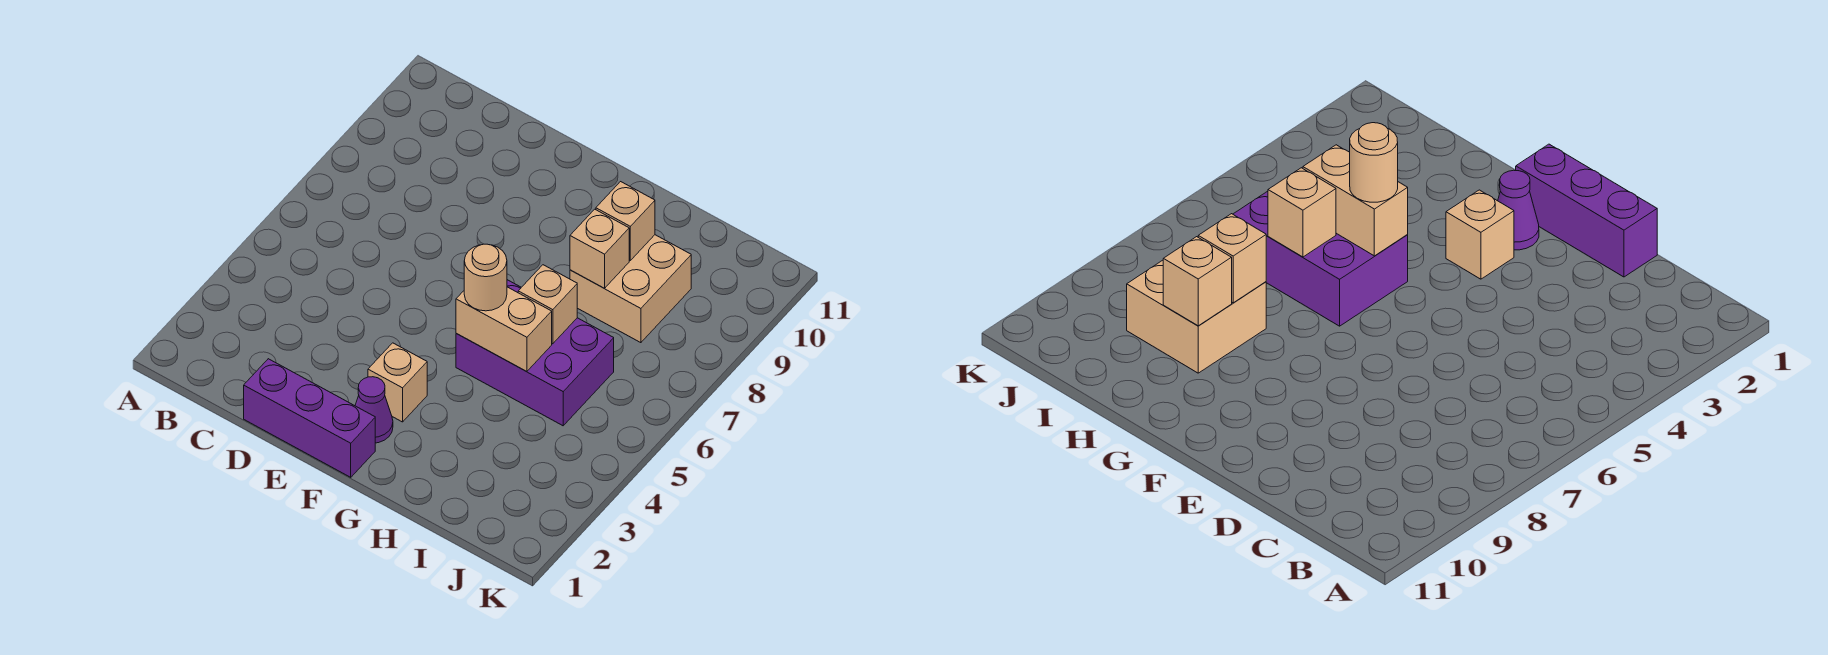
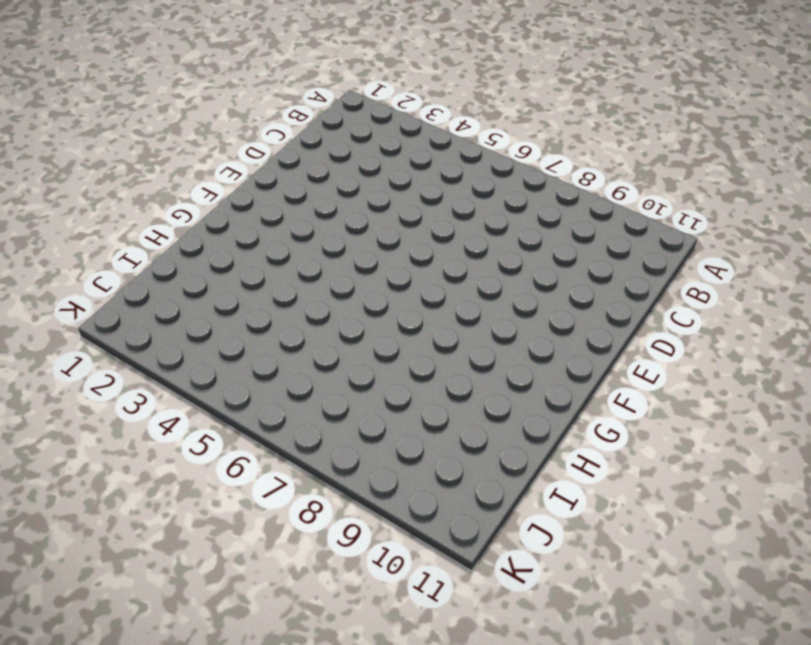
none -> purple brick D1:F1 level 1
none -> purple cone F2 level 1

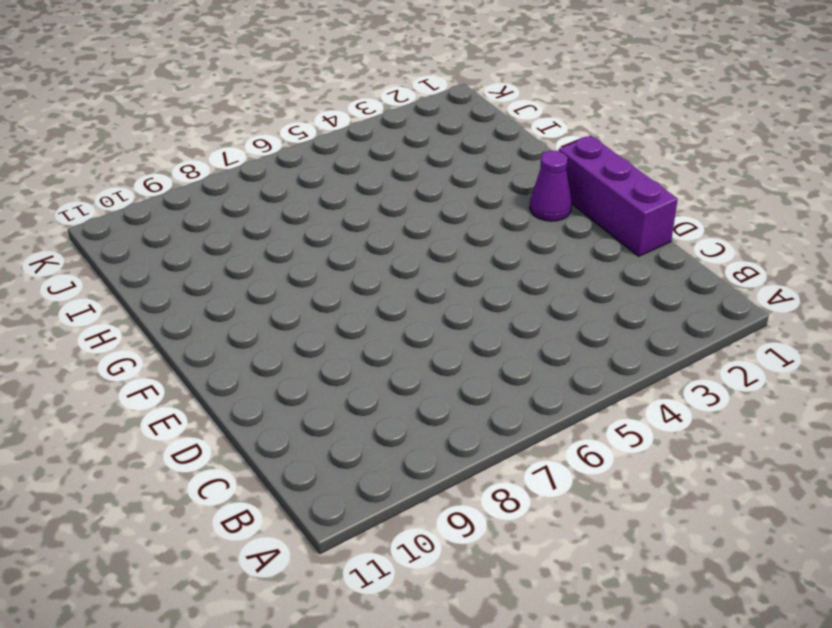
none -> tan brick F3 level 1
none -> purple brick G5:I6 level 1

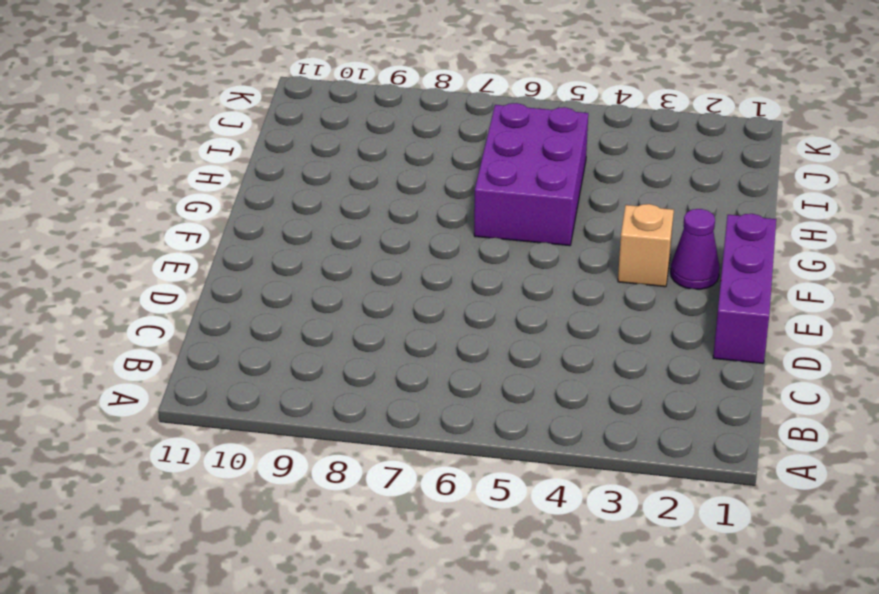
none -> tan brick H8:I9 level 1
none -> tan brick G5:H5 level 2

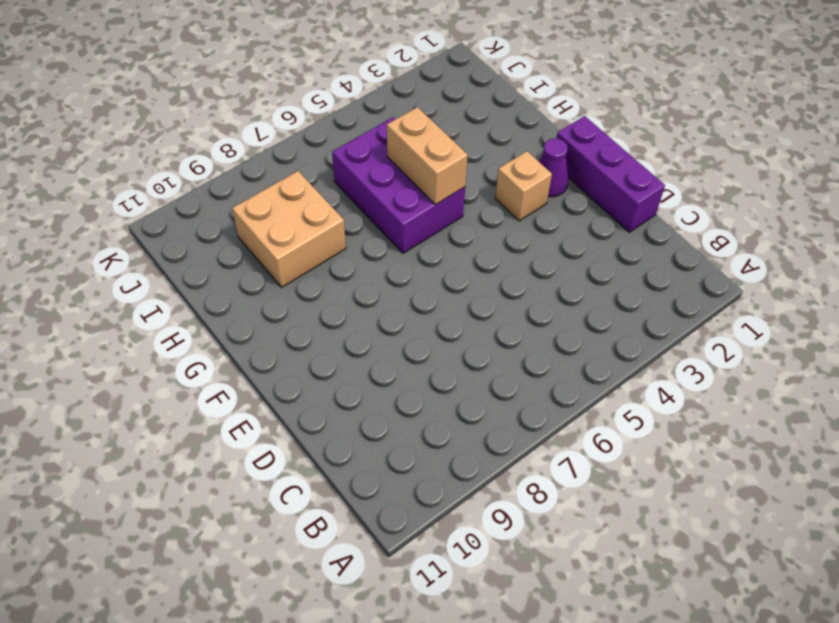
none -> tan brick H6 level 2
none -> tan brick H8 level 2

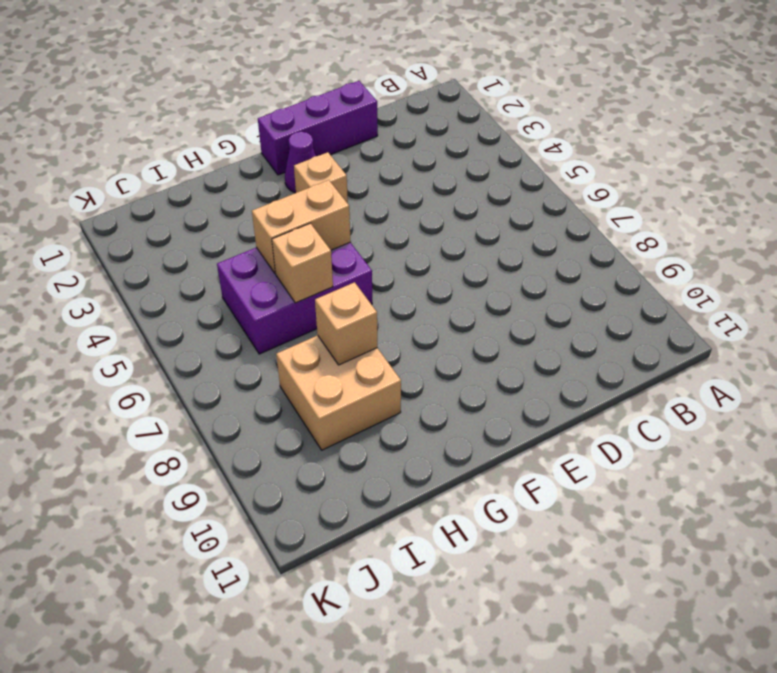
none -> tan brick H9 level 2
none -> tan round brick G5 level 3

